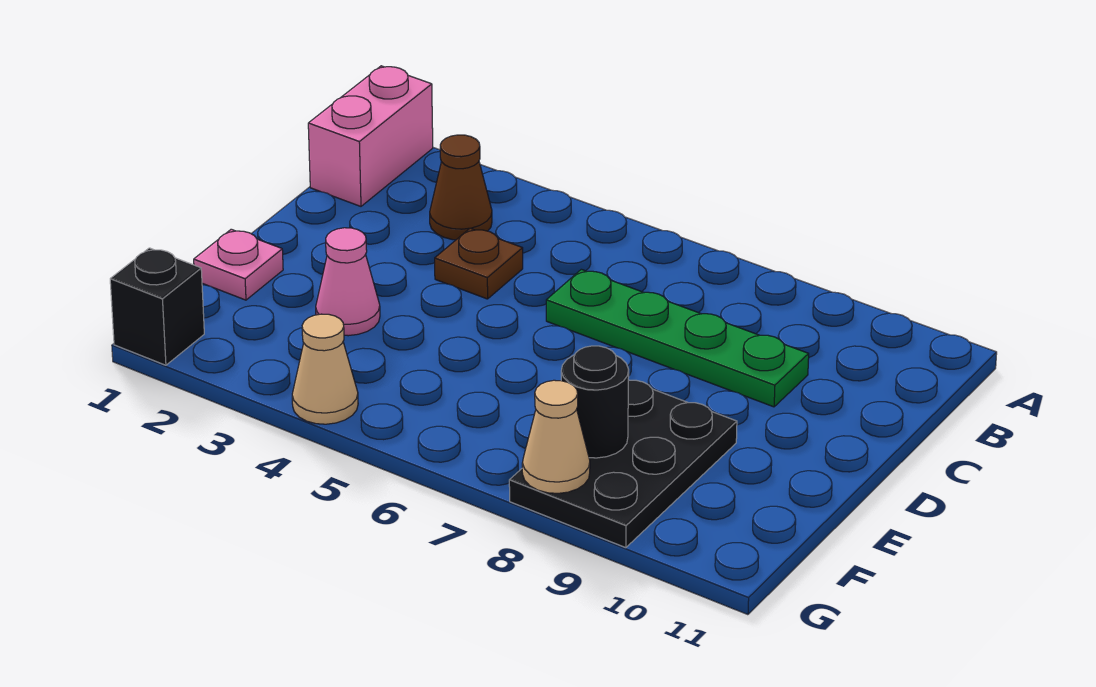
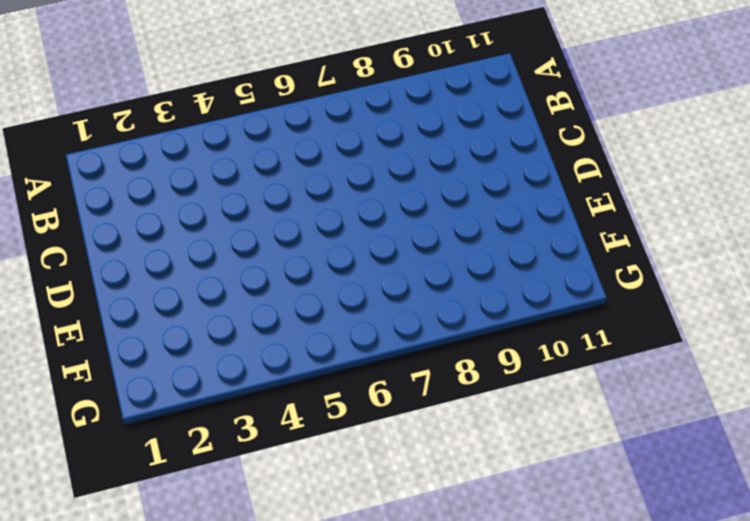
none -> pink brick A1:B1 level 1
none -> brown cone B3 level 1

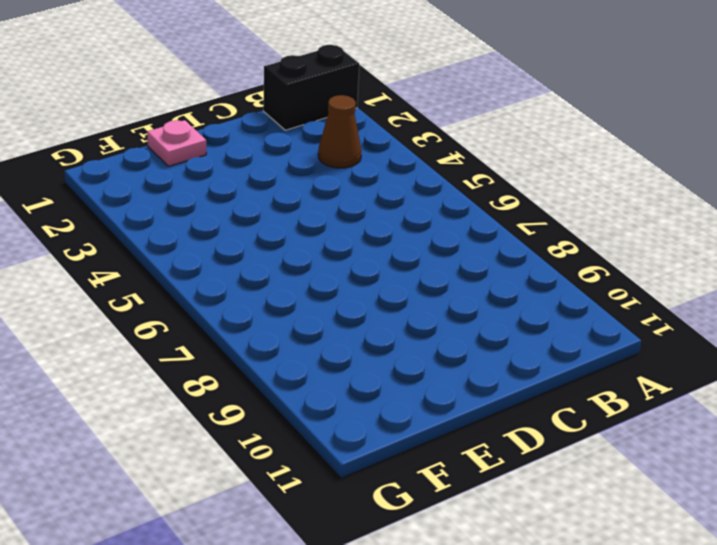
black brick A1:B1 level 1 -> pink brick A1:B1 level 1
none -> brown plate C4 level 1
none -> green plate C6:C9 level 1

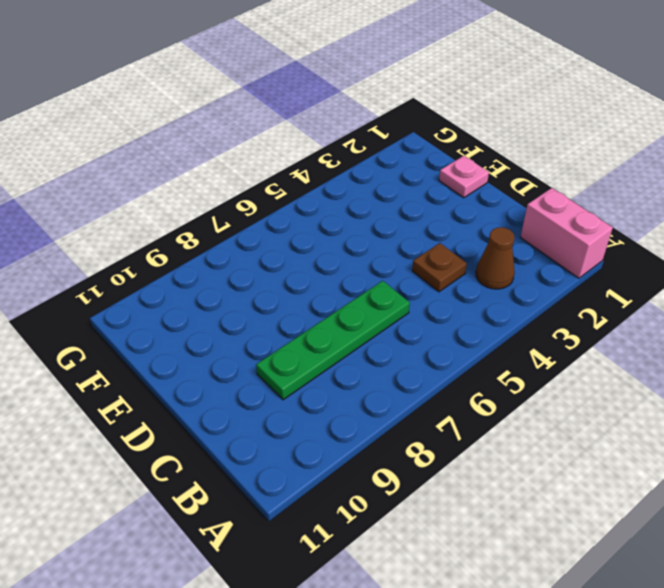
none -> pink cone E3 level 1
none -> black plate E8:G9 level 1

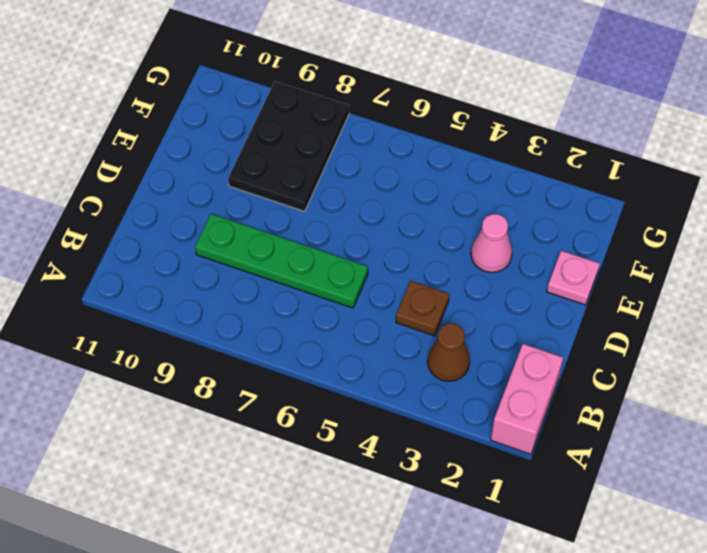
none -> black brick G1 level 1
none -> tan cone G4 level 1

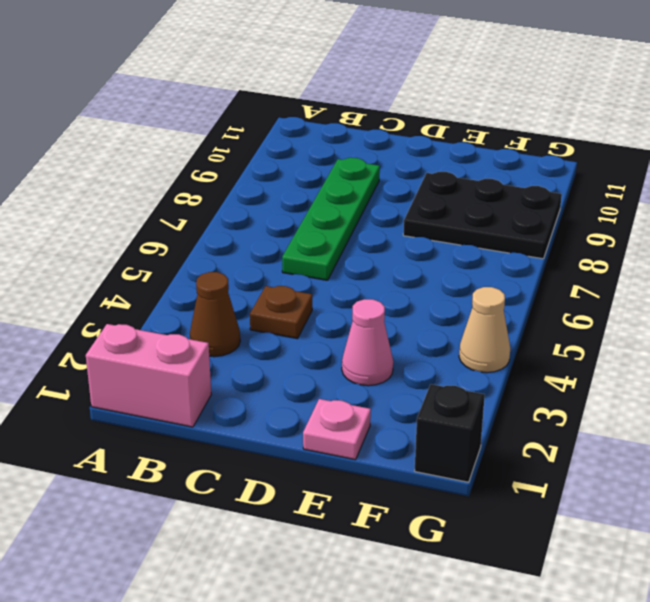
none -> black round brick F8 level 2
none -> tan cone G8 level 2

